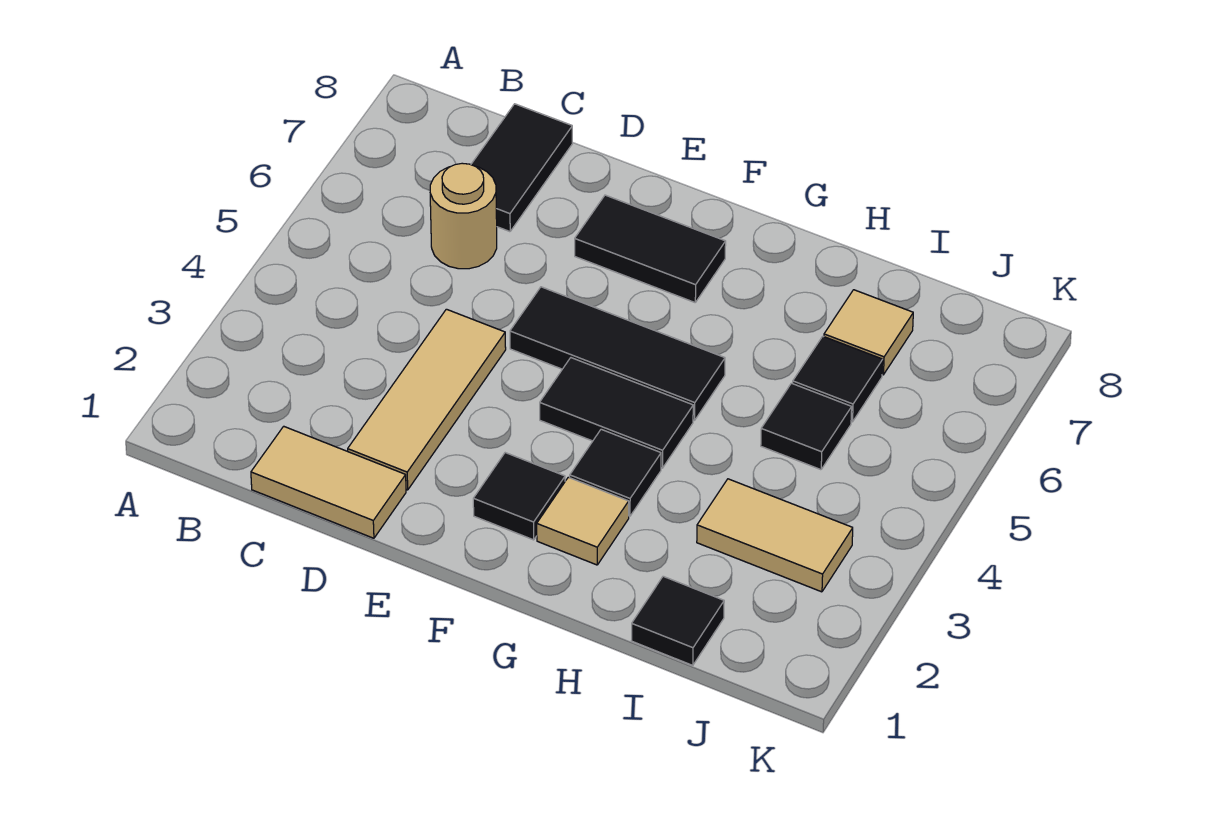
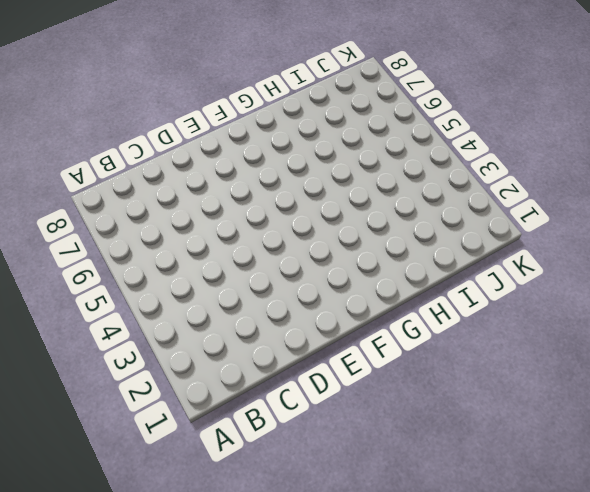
none -> tan tile C1:D1 level 1
none -> tan round brick C6 level 1
none -> black tile C7:C8 level 1

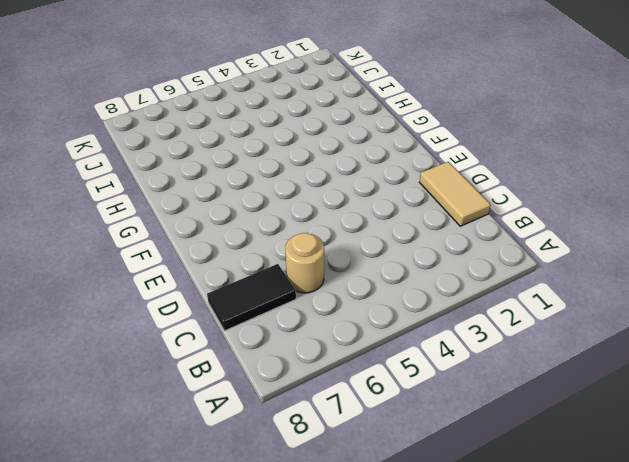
none -> tan tile D2:D4 level 1
none -> black tile E5:G5 level 1
none -> black tile E7:F7 level 1

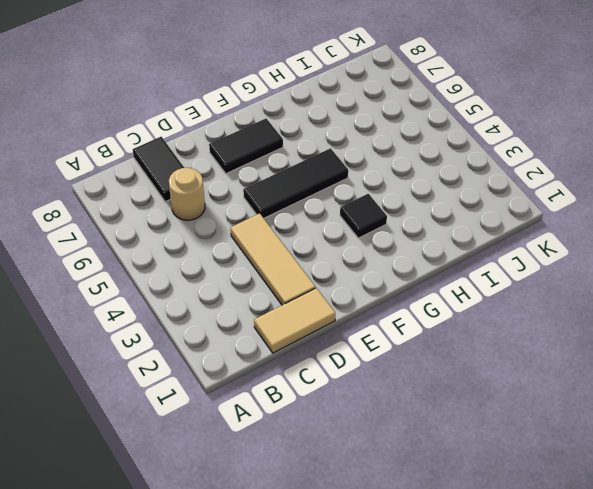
none -> black tile F2 level 1
none -> black tile F4:G4 level 1
none -> tan tile G2 level 1

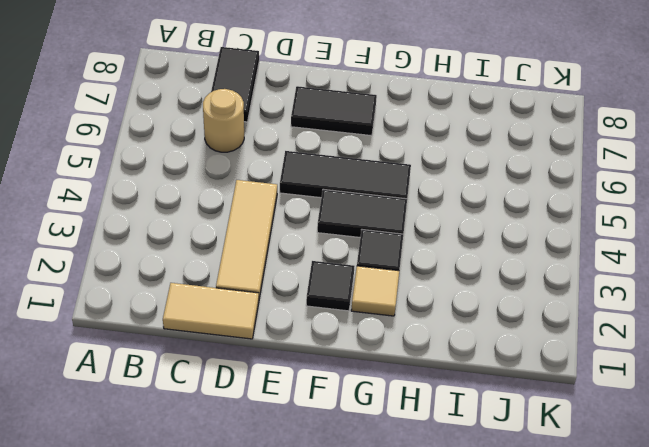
none -> black tile I1 level 1
none -> tan tile I3:J3 level 1
none -> black tile I5 level 1

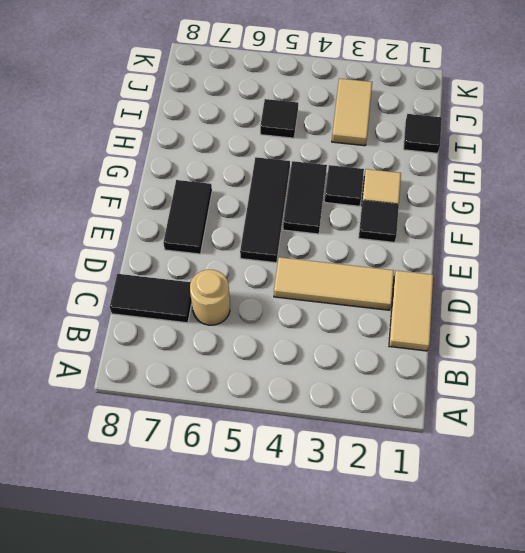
none -> black tile I6 level 1
none -> tan tile I7 level 1

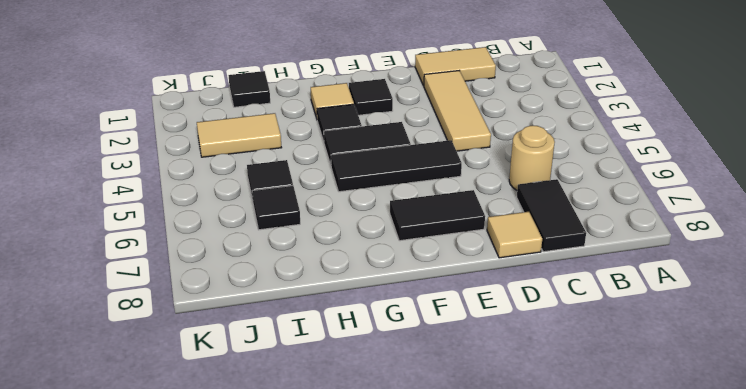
tan tile D8 level 1 -> tan tile I7 level 1

